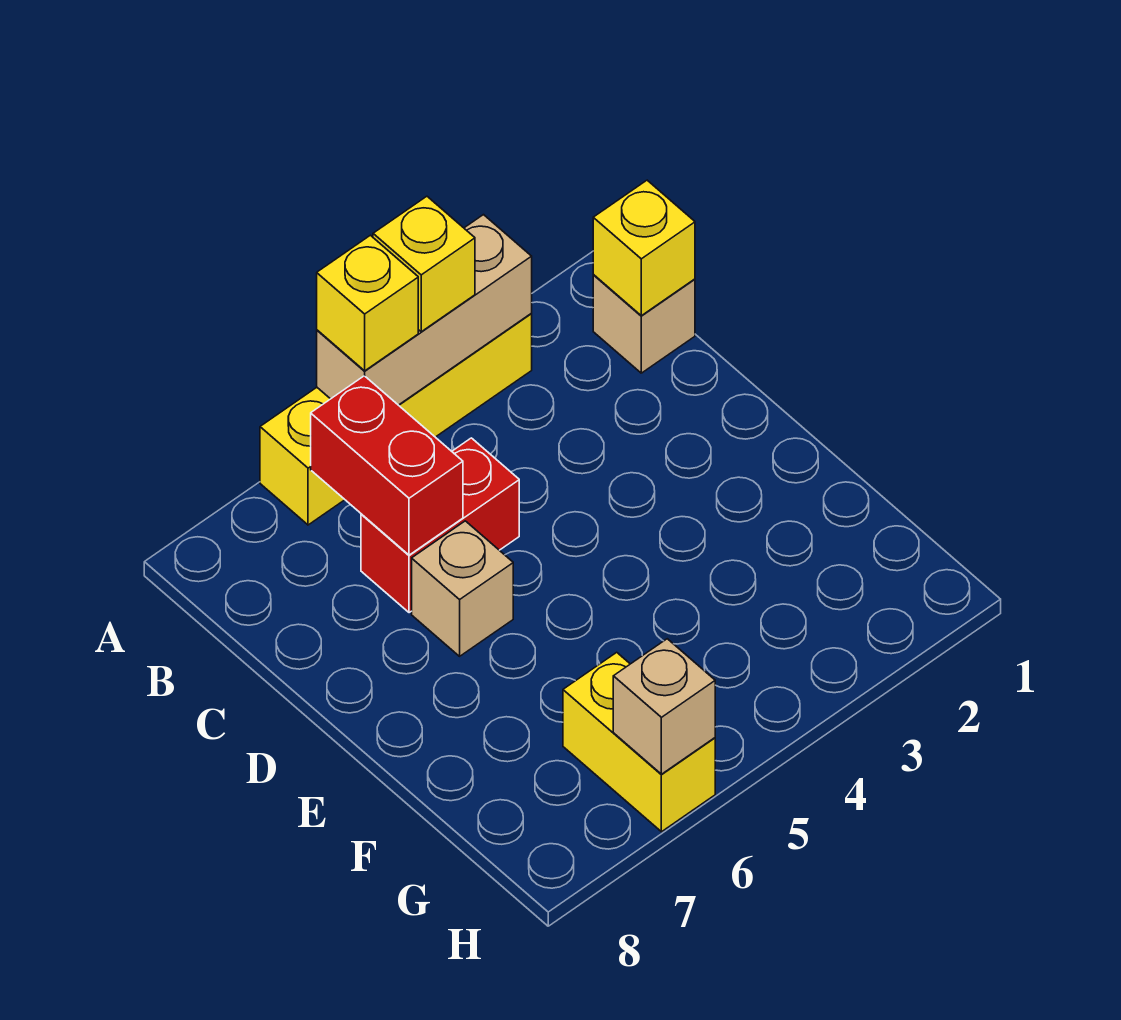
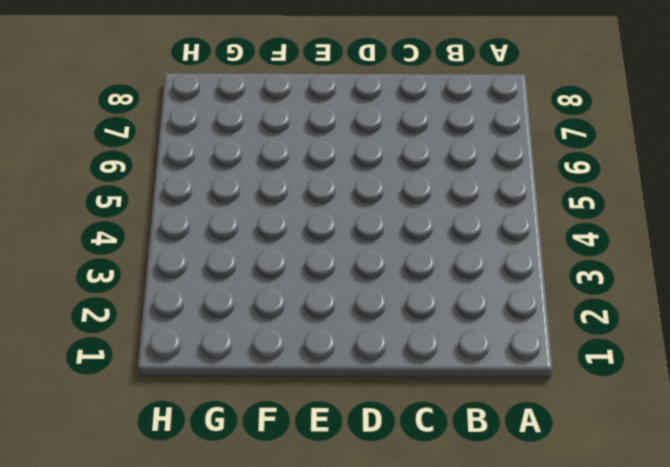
none -> yellow brick A3:A6 level 1
none -> tan brick B1 level 1

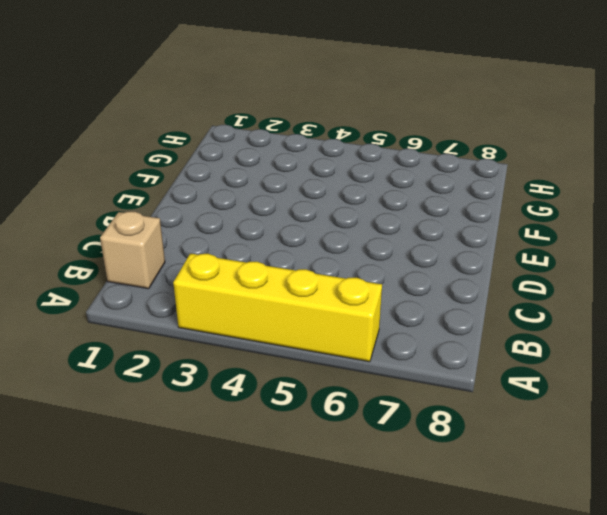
none -> red brick C5:C6 level 1
none -> tan brick D6 level 1

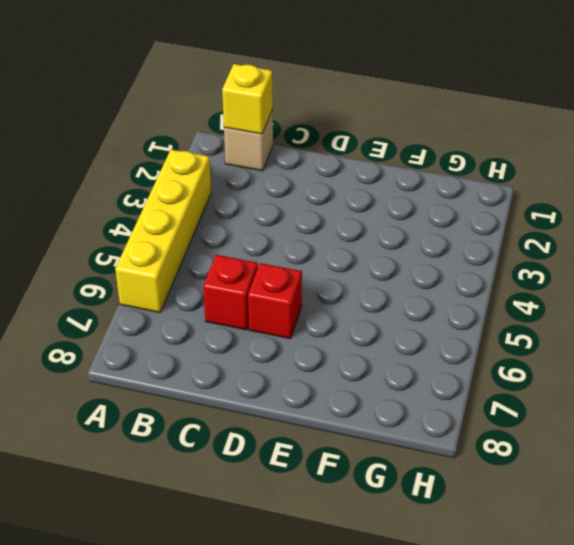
red brick C6 level 1 -> red brick C5:C6 level 1
red brick D6 level 1 -> tan brick D6 level 1
none -> yellow brick G6:H6 level 1
none -> tan brick A3:A5 level 2

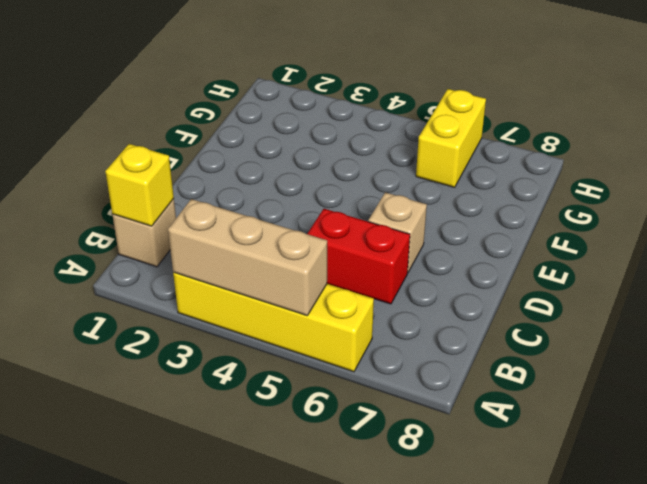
none -> red brick B6:C6 level 2
none -> tan brick H6 level 2

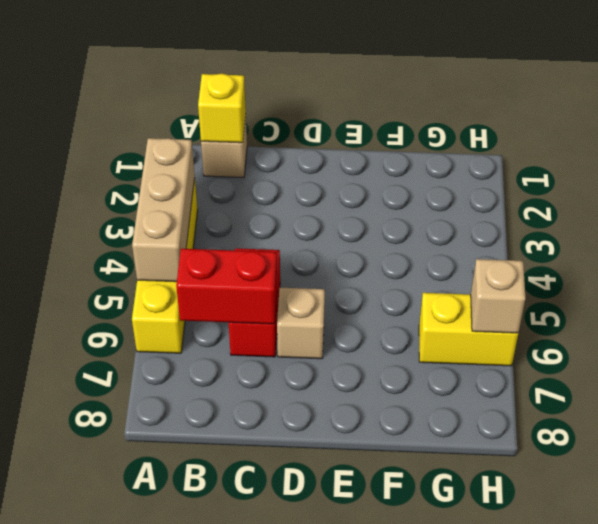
none -> yellow brick A4 level 3
none -> yellow brick A5 level 3

